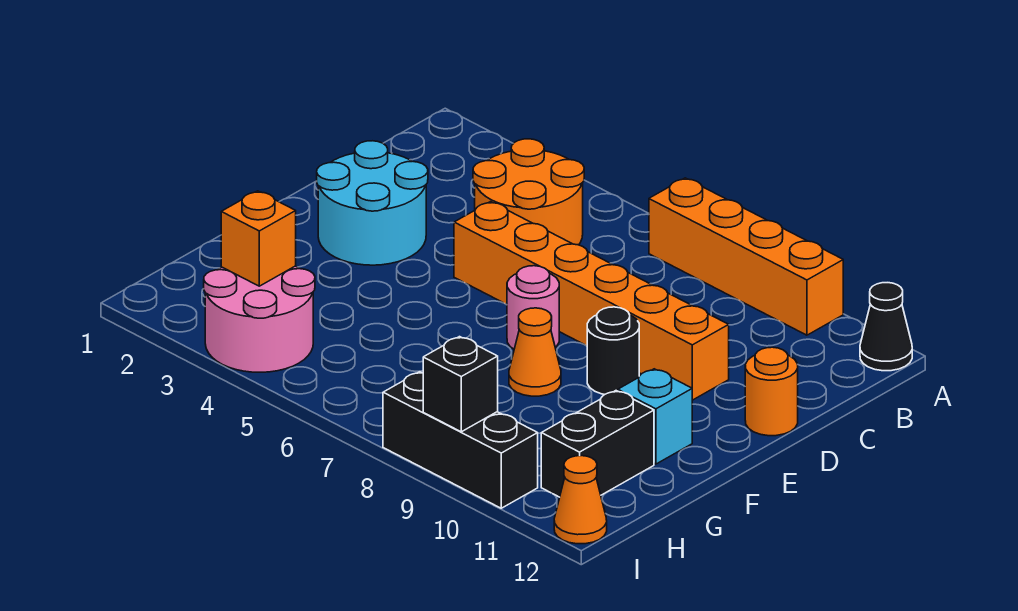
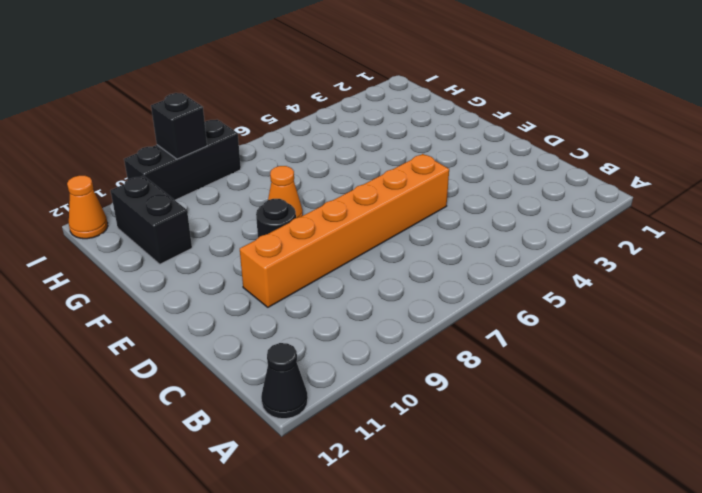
none -> orange brick A7:A10 level 1
none -> orange round brick B4:C5 level 1
none -> cyan round brick D2:E3 level 1

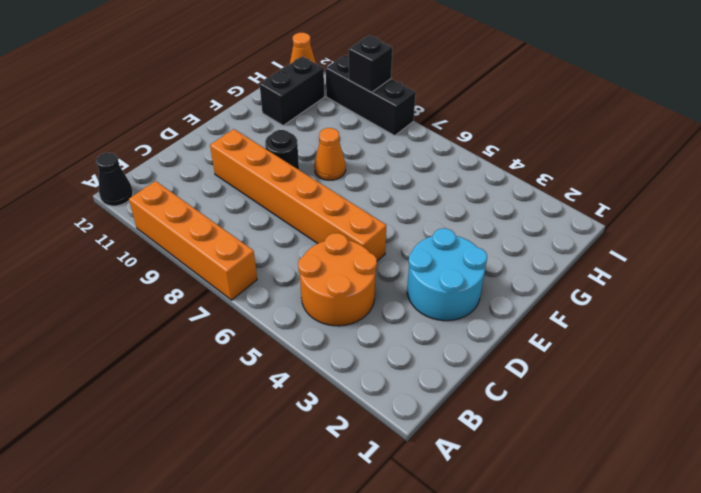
none -> orange round brick D12 level 1
none -> pink round brick E7 level 1
none -> cyan brick F11 level 1

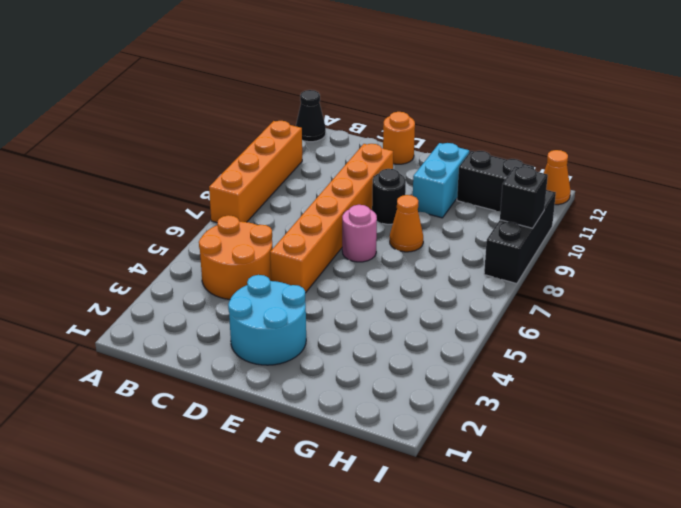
cyan brick F10:F11 level 1 -> cyan brick F11 level 1
none -> pink round brick H3:I4 level 1
none -> orange brick H3 level 2

